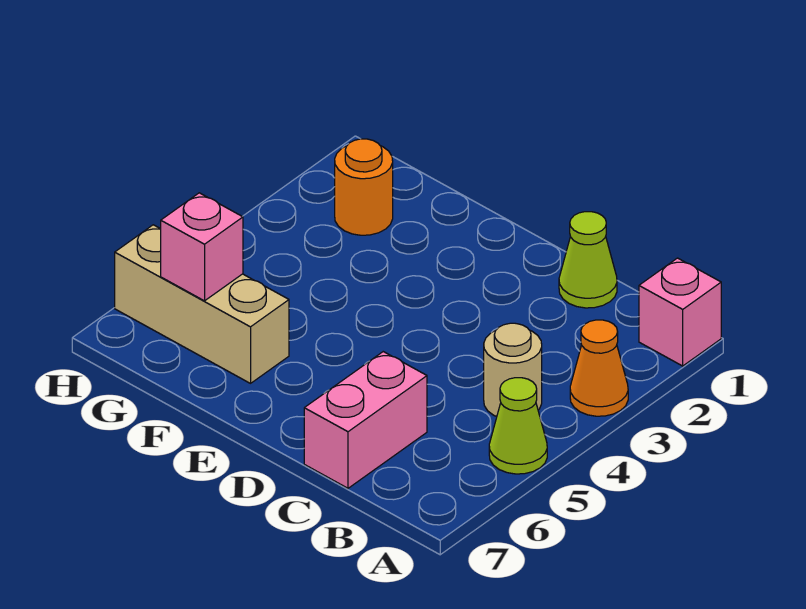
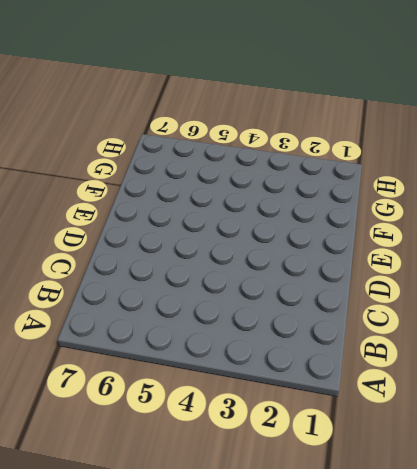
none -> pink brick A1 level 1
none -> orange cone A3 level 1

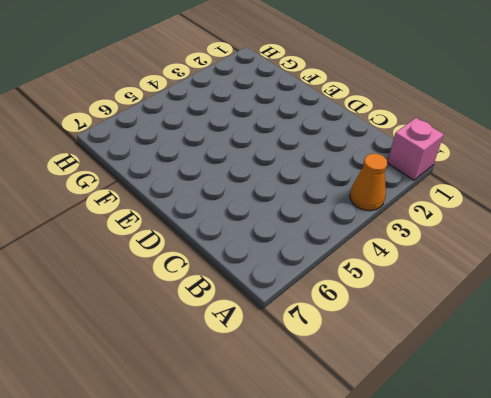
none -> lime cone A5 level 1
none -> tan round brick B4 level 1

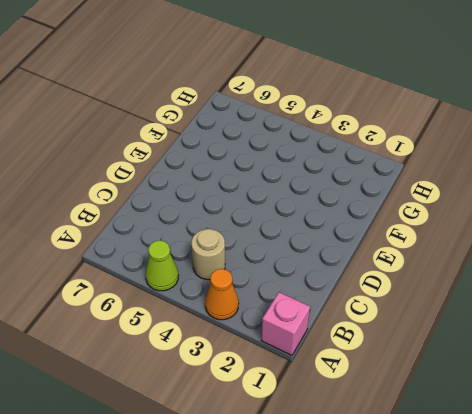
none -> lime cone C1 level 1
none -> pink brick C6:C7 level 1

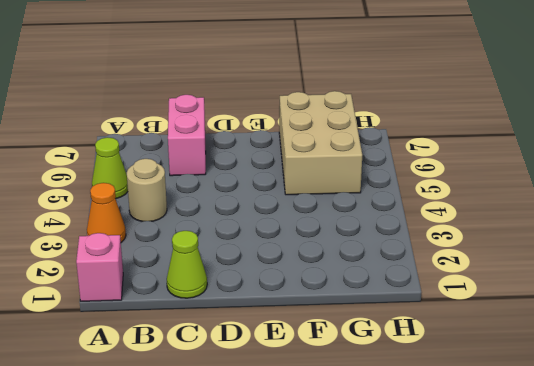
tan brick F5:G7 level 1 -> tan brick F6:H6 level 1
none -> orange round brick G2 level 1
none -> pink brick G6 level 2

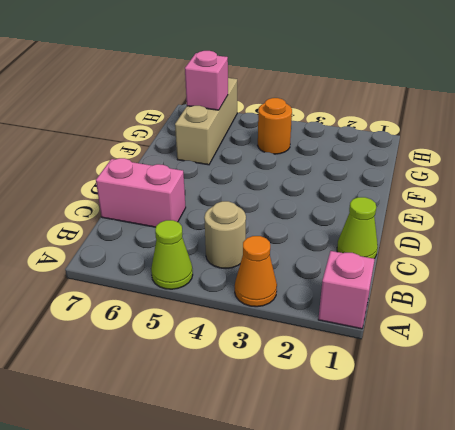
orange round brick G4 level 1 -> orange round brick G2 level 1

